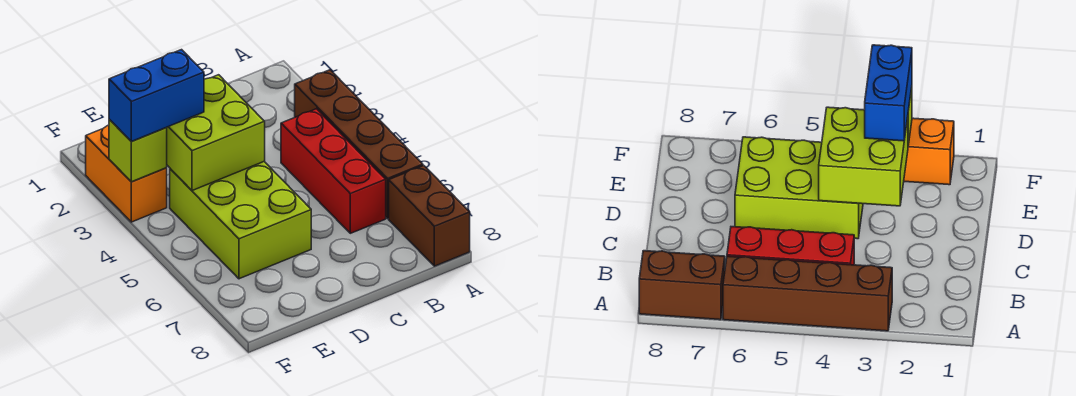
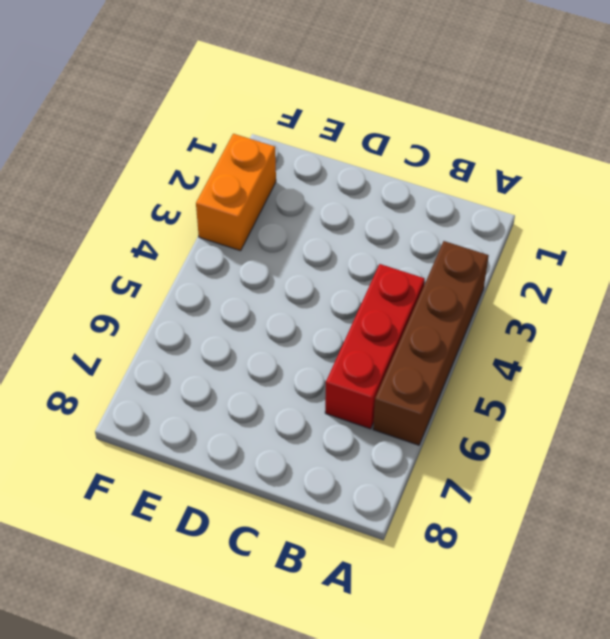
none -> brown brick A7:A8 level 1
none -> lime brick D4:E6 level 1

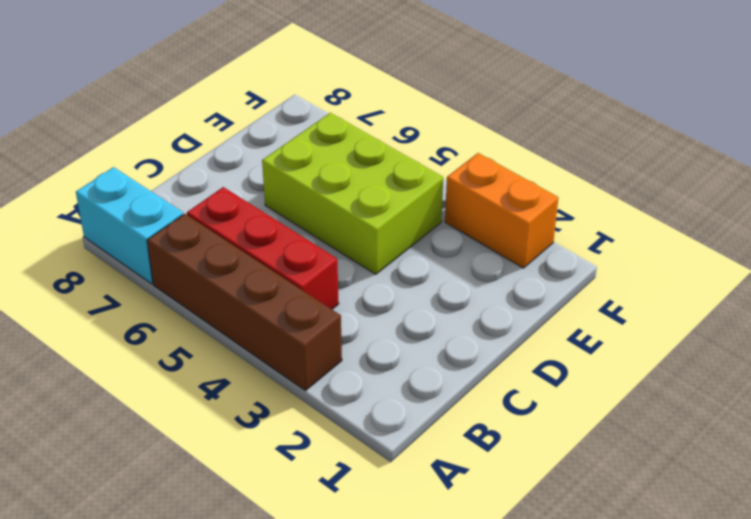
cyan brick A7:A8 level 1 -> brown brick A7:A8 level 1
none -> lime brick D3:E4 level 2
none -> lime brick F3 level 2

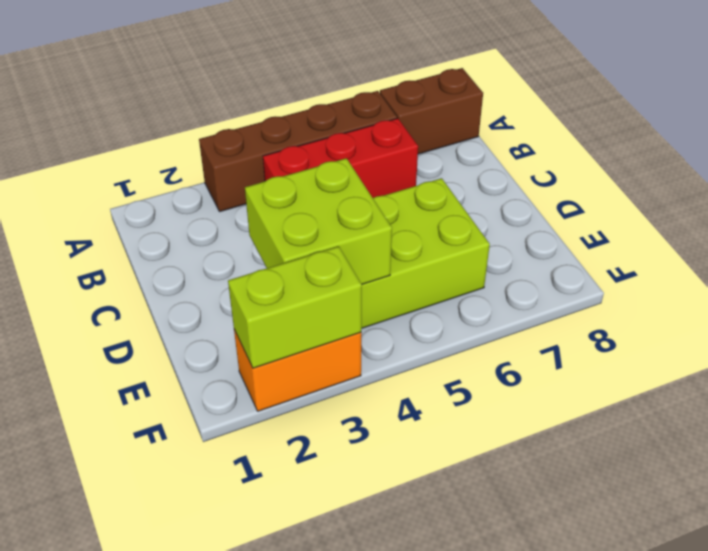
lime brick F2:F3 level 2 -> lime brick F3 level 2
none -> blue brick E3:F3 level 3

